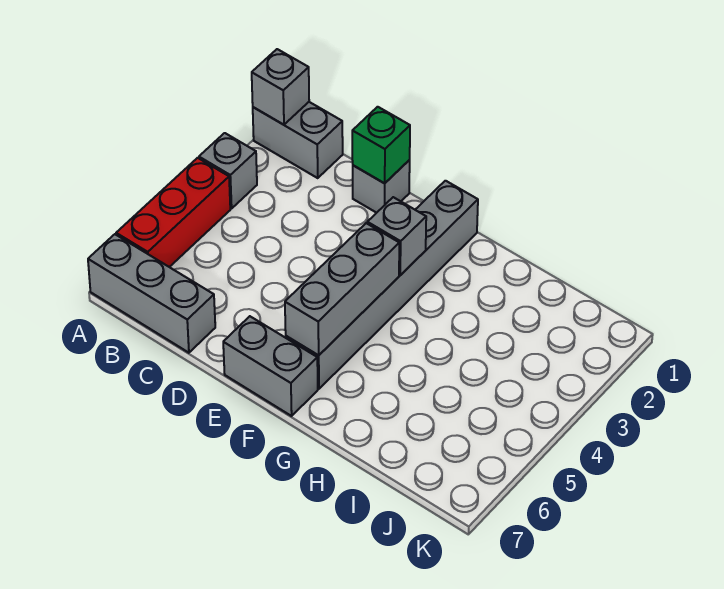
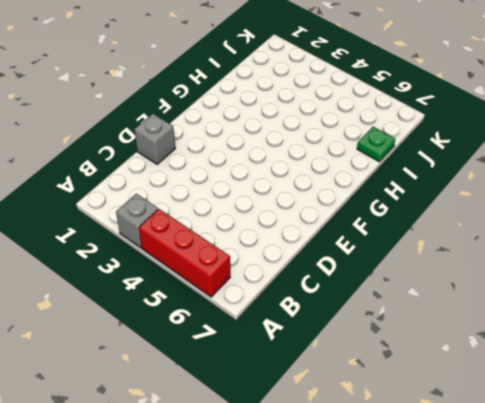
green plate I7 level 1 -> none
none -> grey brick A1:B1 level 1
none -> grey brick A7:C7 level 1

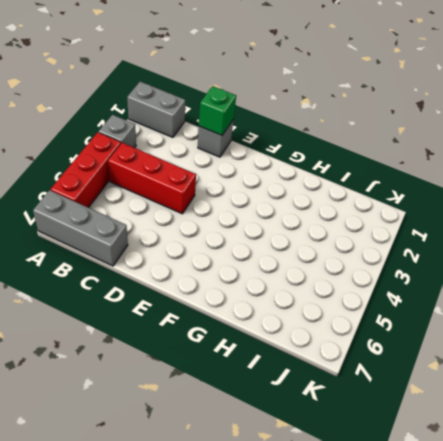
red brick B4:D4 level 1 -> none
none -> grey brick E7:F7 level 1
none -> grey brick F1:F6 level 1

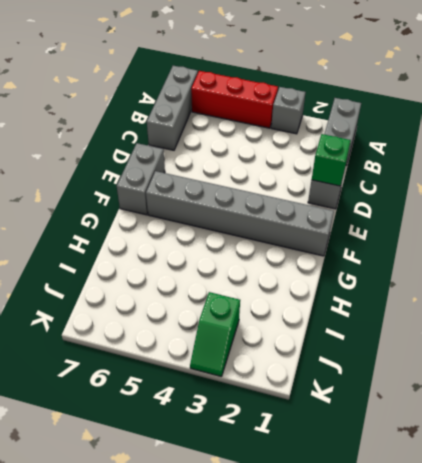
green slope J3:K3 level 1 top J -> none
none -> grey brick A1 level 2
none -> grey brick F3 level 2

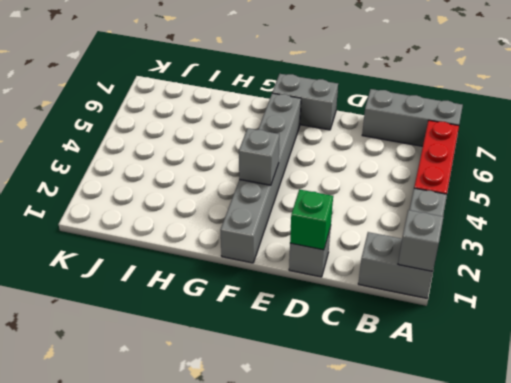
none -> grey brick F4:F6 level 2

